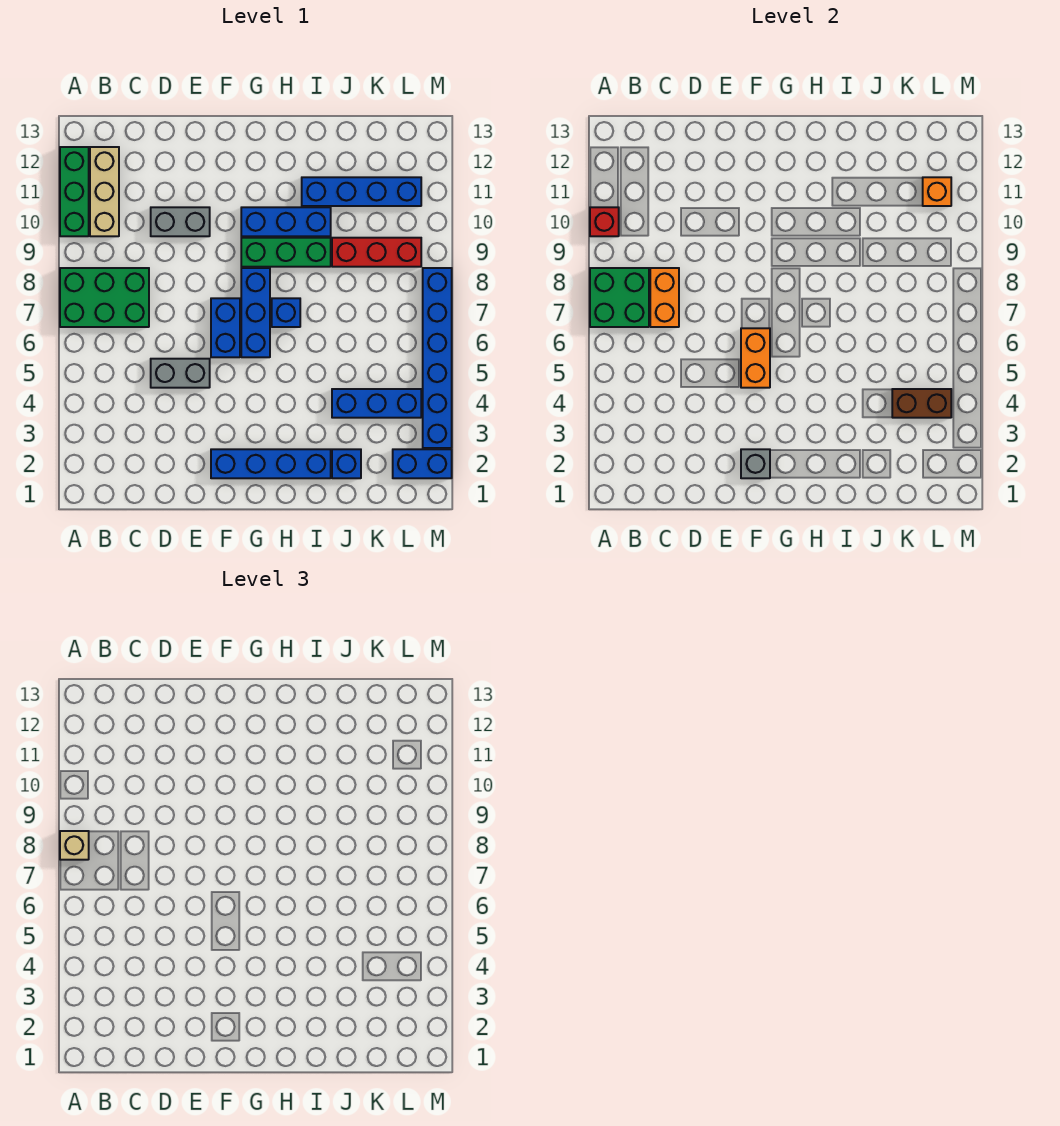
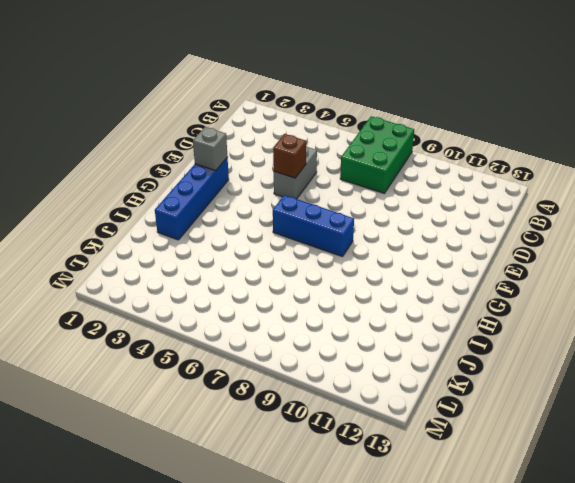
brown brick E5 level 2 -> none
none -> green brick A10:A12 level 1
none -> tan brick B10:B12 level 1
none -> grey brick D10:E10 level 1

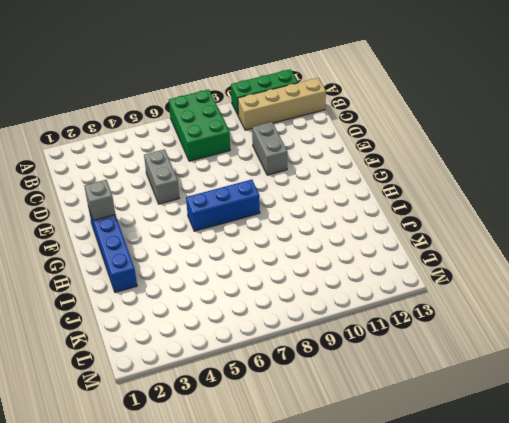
tan brick B10:B13 level 1 -> tan brick B10:B12 level 1
none -> blue brick F6:F7 level 1
none -> green brick G9:I9 level 1
none -> blue brick G10:I10 level 1

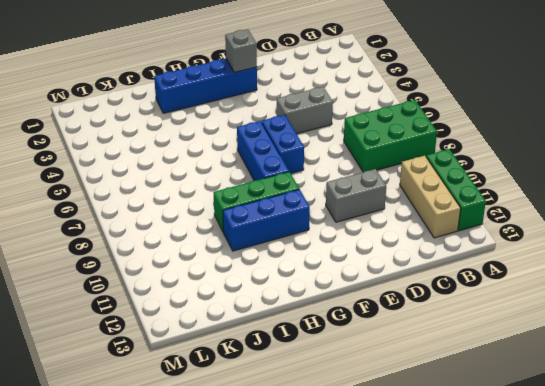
none -> blue brick H7 level 1
none -> blue brick I11:L11 level 1
none -> blue brick J2 level 1

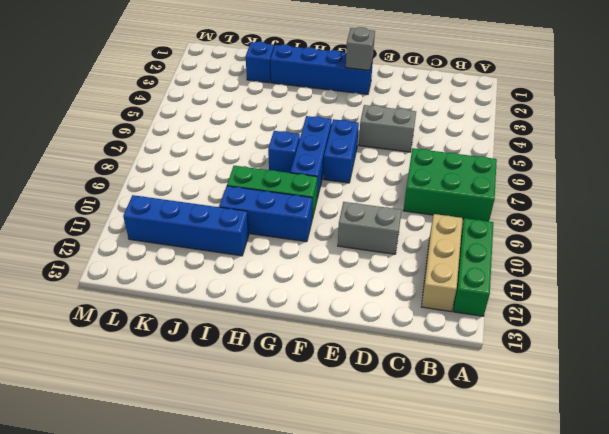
none -> blue brick J4:L4 level 1
none -> red brick J9:L9 level 1
none -> blue brick L2:M2 level 1

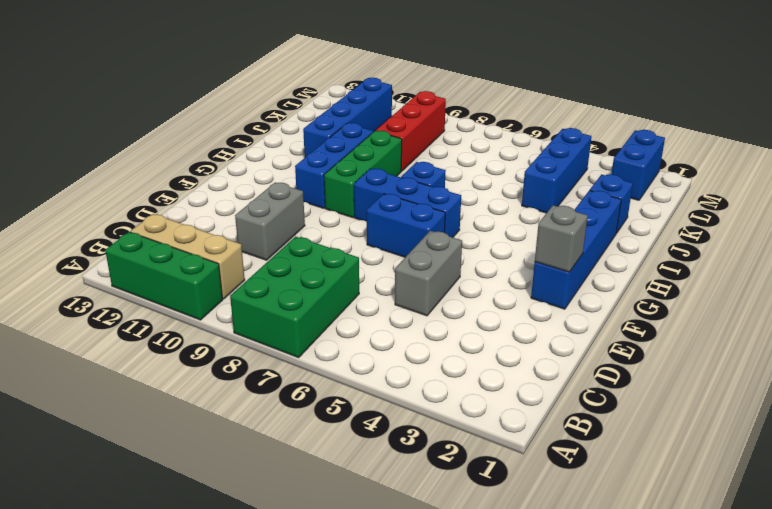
none -> blue brick M3:M8 level 1
none -> green brick A7:B8 level 2
none -> red brick A10 level 2

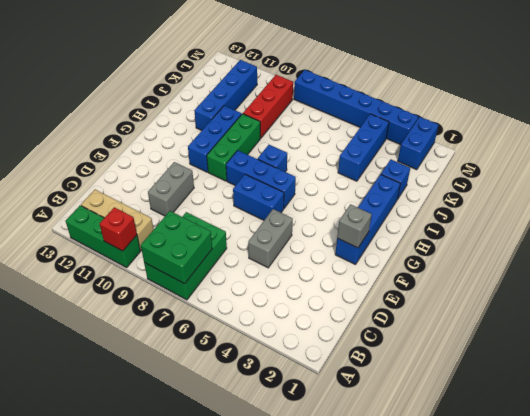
none -> orange brick C7:C8 level 2
none -> orange brick F5:F6 level 2
none -> brown brick K4:L4 level 2

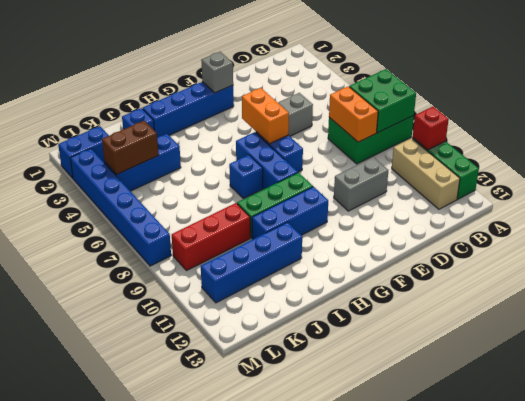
none -> orange brick L11 level 2
none -> tan brick A8 level 3

